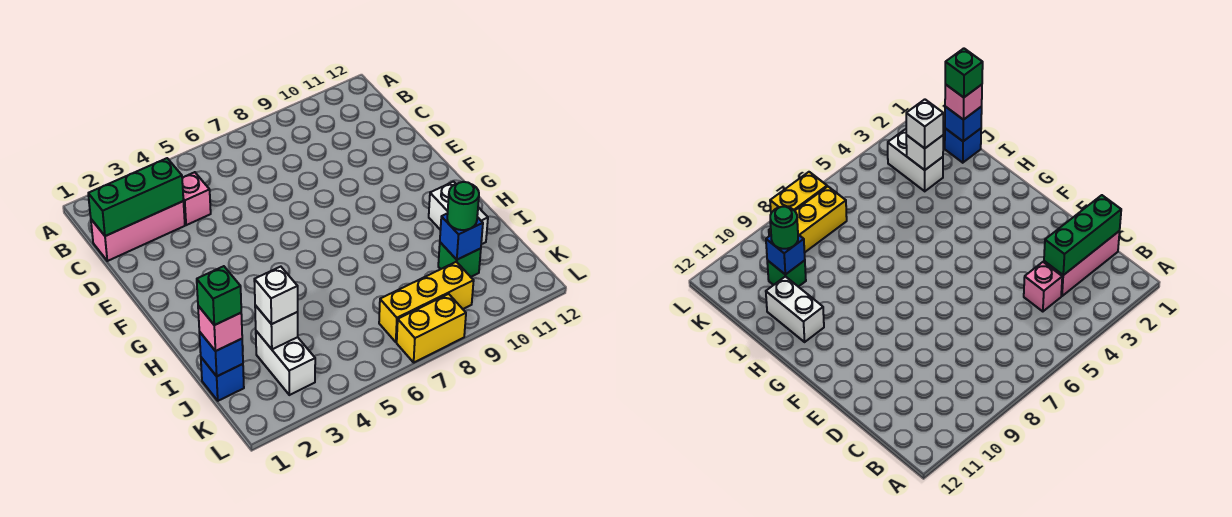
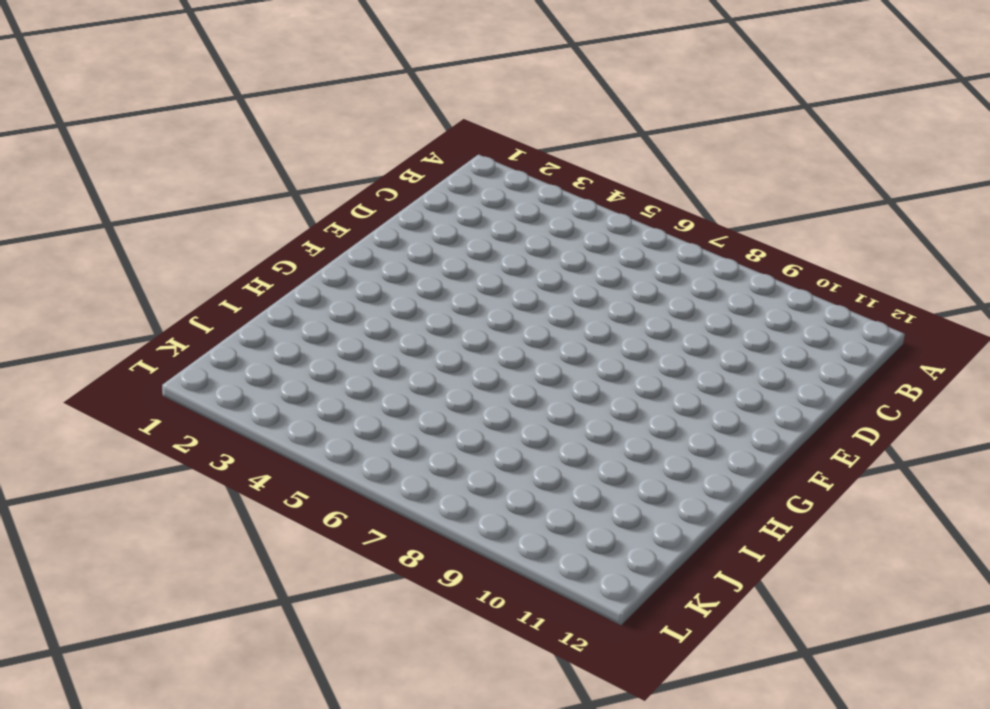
none -> pink brick C1:C3 level 1
none -> pink brick C4 level 1
none -> white brick H11:I11 level 1

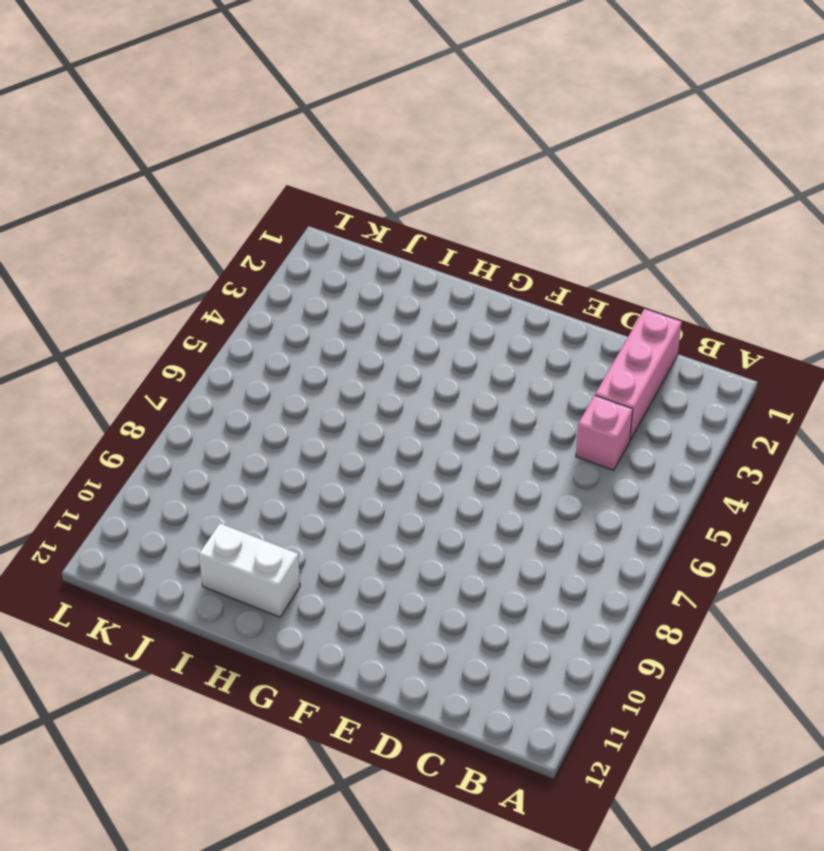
none -> blue brick J1 level 1
none -> white brick J3:K3 level 1
none -> green brick J10 level 1

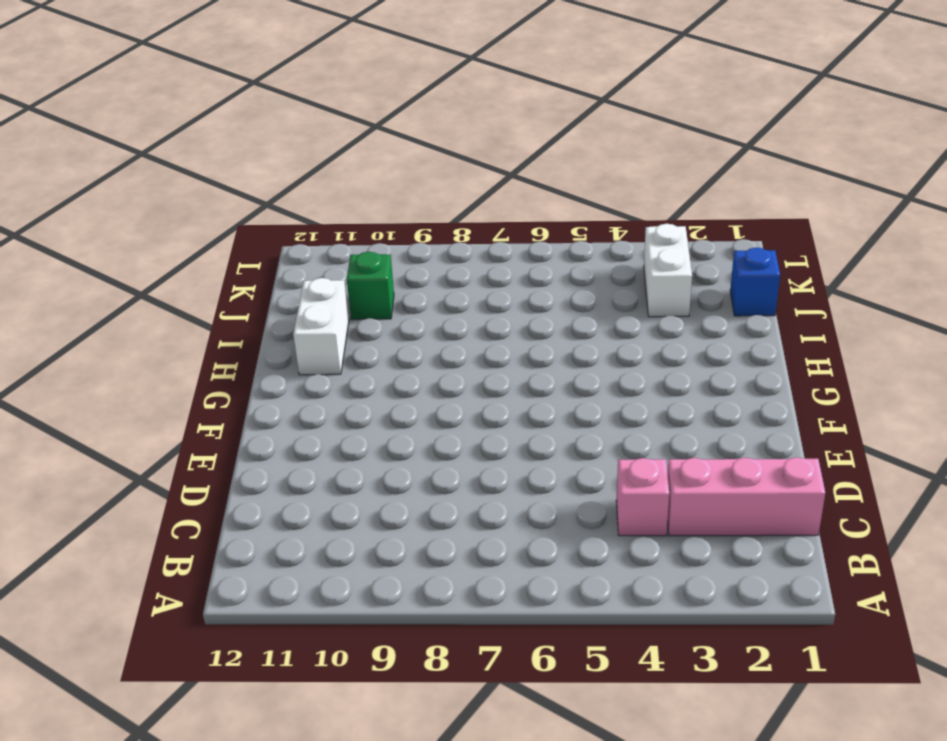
none -> yellow brick K7:K9 level 1
none -> yellow brick L7:L8 level 1
none -> green brick C1:C3 level 2

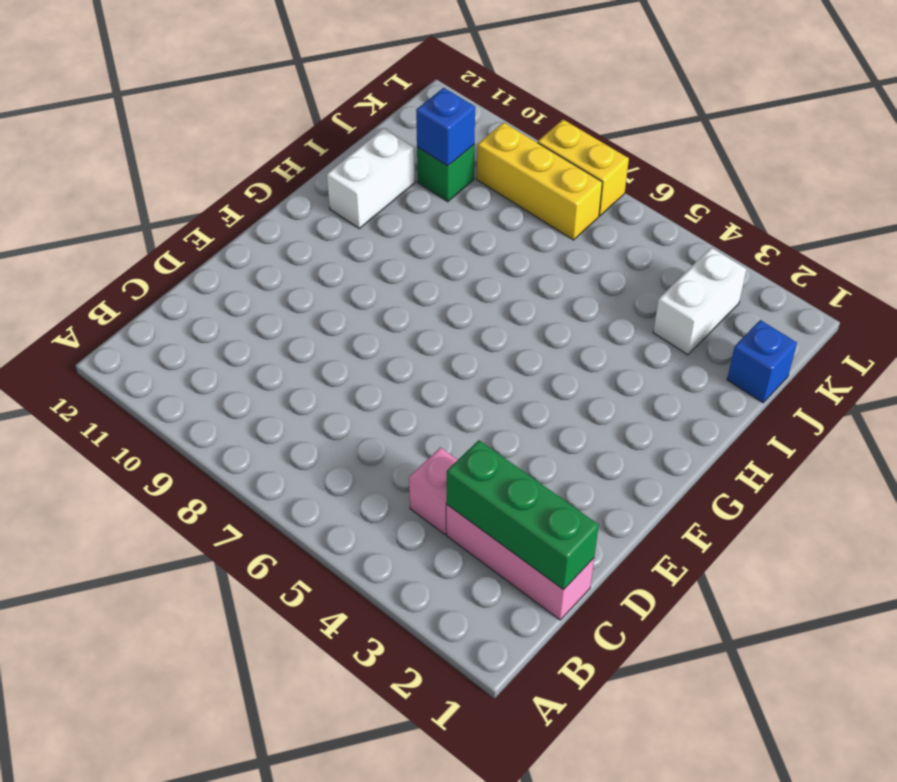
none -> blue brick J1 level 2
none -> white brick J3 level 2
none -> pink brick J1 level 3

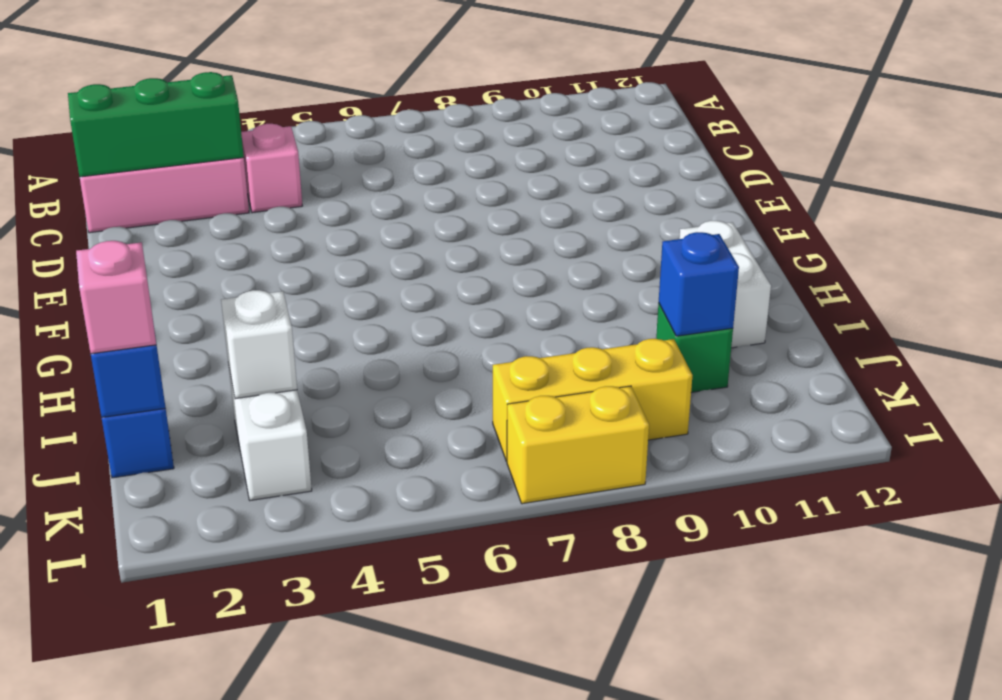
none -> white brick J3 level 3
none -> green round brick J10 level 3
none -> green brick J1 level 4

